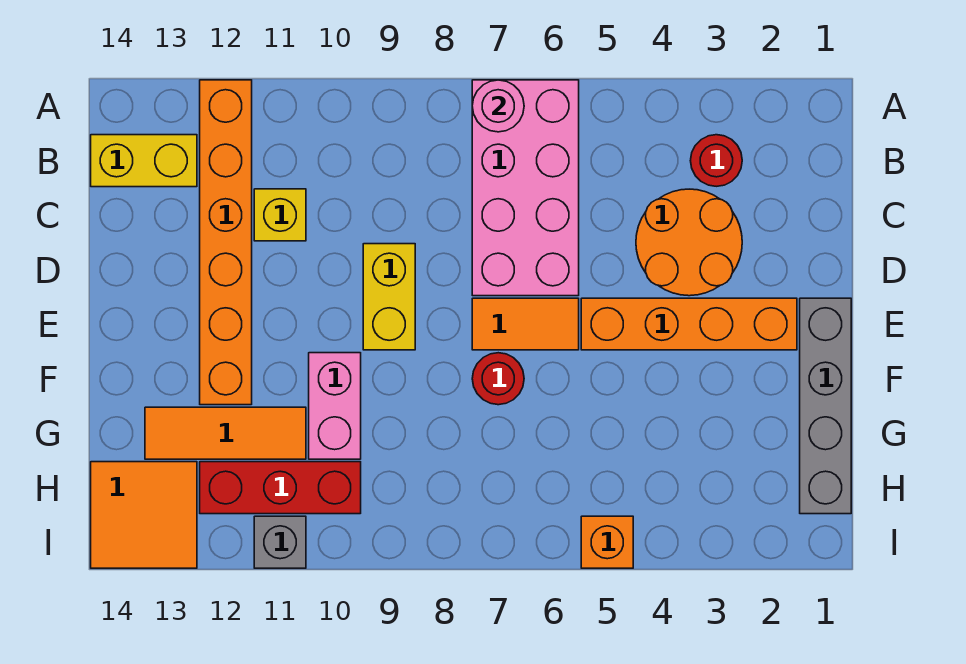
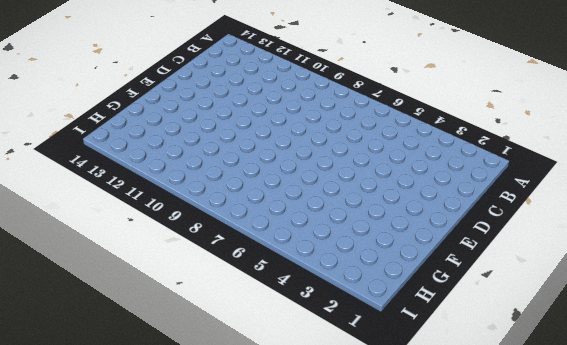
none -> pink brick A6:D7 level 1
none -> orange brick A12:F12 level 1
none -> red round brick B3 level 1

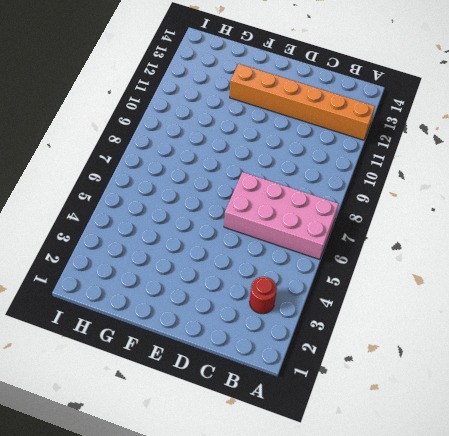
none -> yellow brick B13:B14 level 1
none -> orange round brick C3:D4 level 1
none -> yellow brick C11 level 1

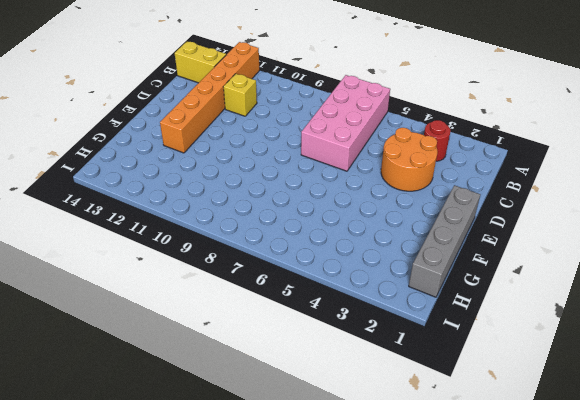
none -> yellow brick D9:E9 level 1
none -> orange brick E2:E5 level 1
none -> orange tile E6:E7 level 1

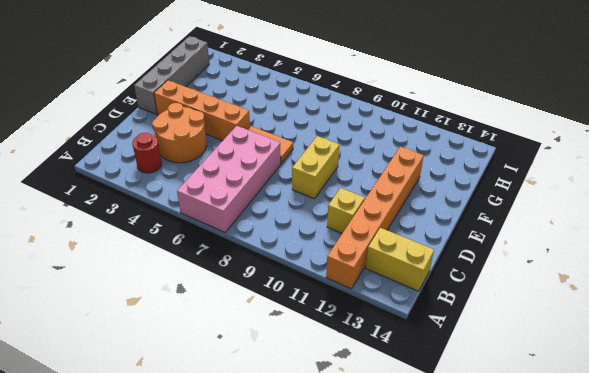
none -> red round brick F7 level 1
none -> pink brick F10:G10 level 1
none -> orange tile G11:G13 level 1

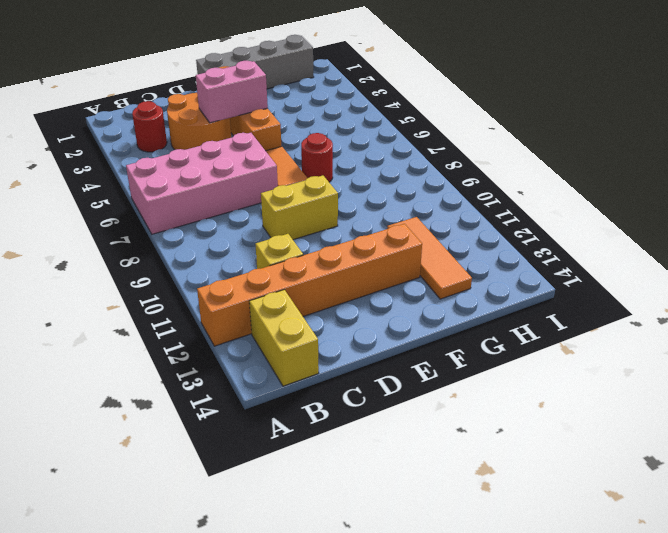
pink brick D4:E4 level 2 -> pink brick F10:G10 level 1
none -> red brick H10:H12 level 1
none -> orange tile H13:I14 level 1
none -> orange brick I5 level 1

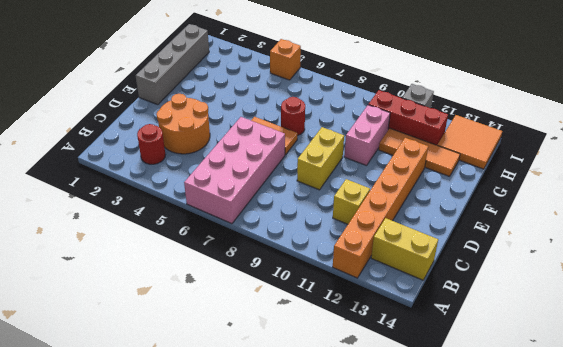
none -> orange brick E2:E5 level 1
none -> pink round brick A7 level 2

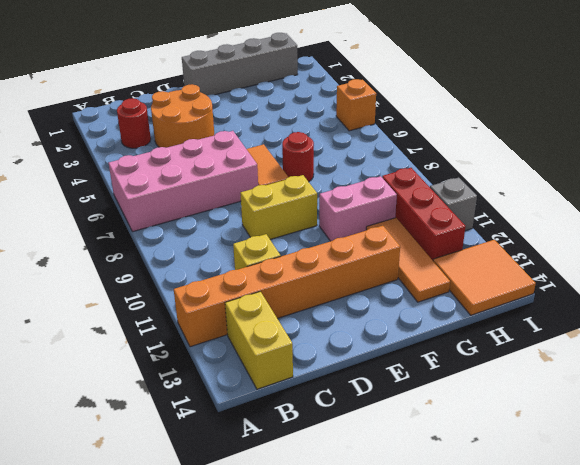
none -> orange brick E2:E5 level 1
none -> pink round brick A7 level 2

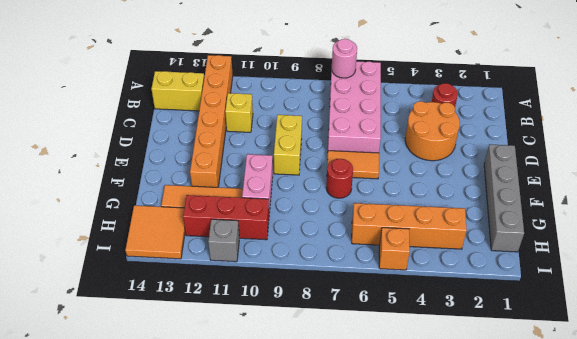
orange brick H3:H6 level 1 -> orange brick E2:E5 level 1

